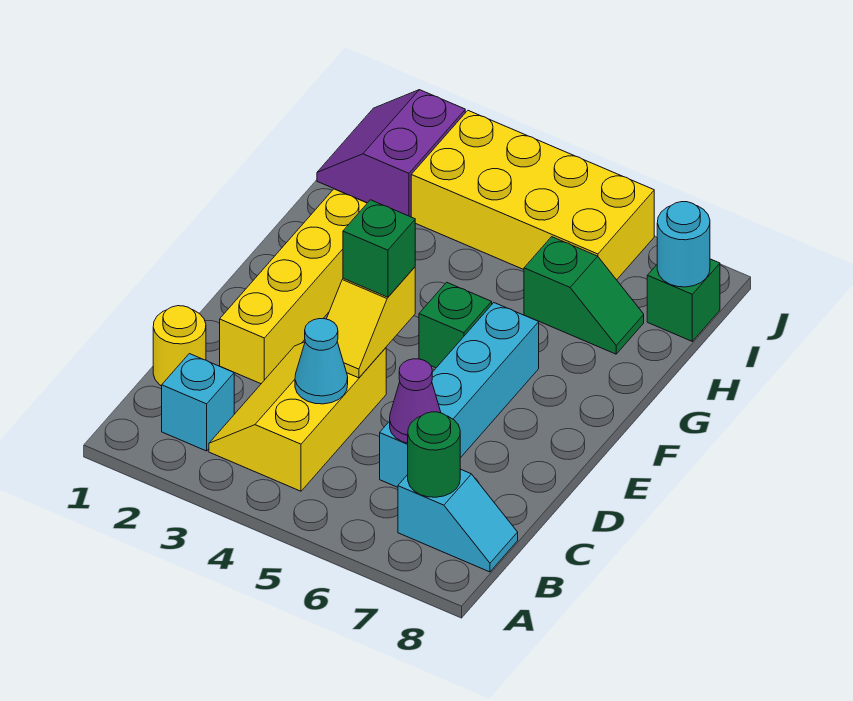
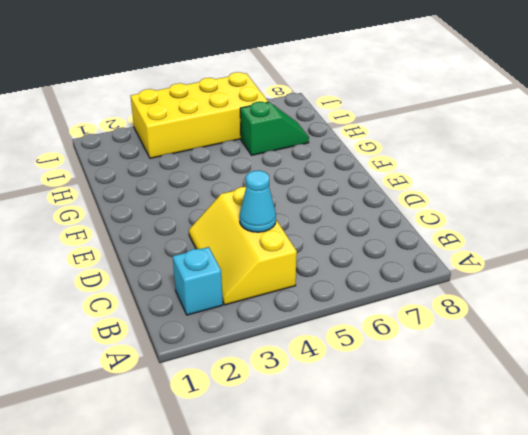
none -> cyan slope B7:B8 level 1 top 7
none -> yellow round brick C1 level 1
none -> cyan brick C6:F6 level 1

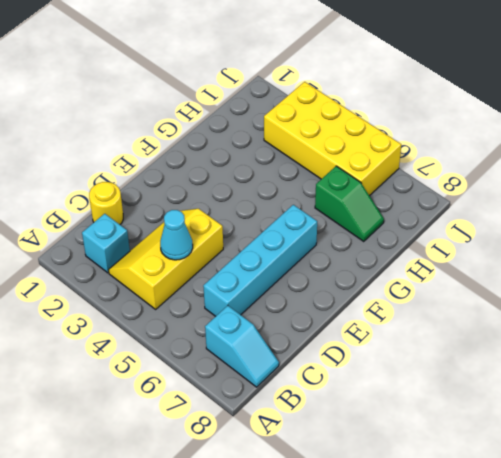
none -> yellow brick D2:G2 level 1
none -> green brick F5 level 1
none -> purple slope I1:J2 level 1 top 2

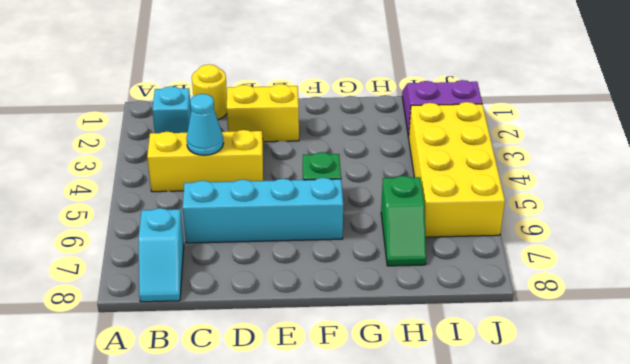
yellow brick D2:E2 level 1 -> yellow brick D2:G2 level 1
none -> green brick I8 level 1
none -> green round brick B7 level 2
none -> purple cone C6 level 2

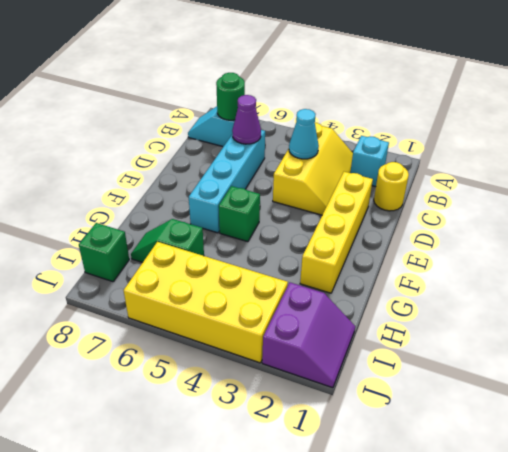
none -> yellow slope D4:E4 level 2 top E
none -> cyan round brick I8 level 2
none -> green brick E4 level 3

